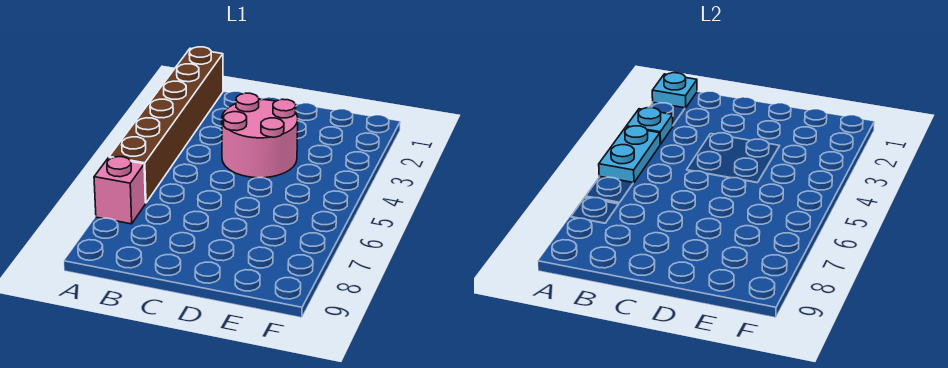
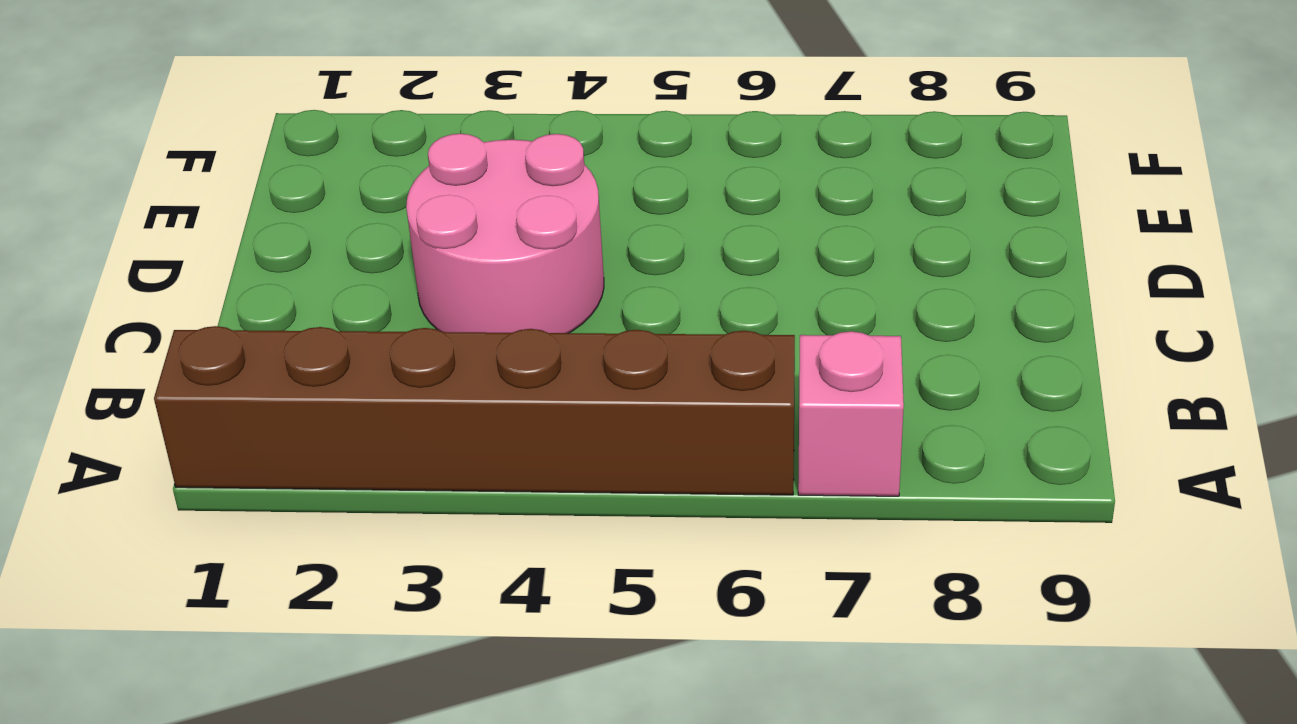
none -> cyan plate A1 level 2
none -> cyan plate A3 level 2

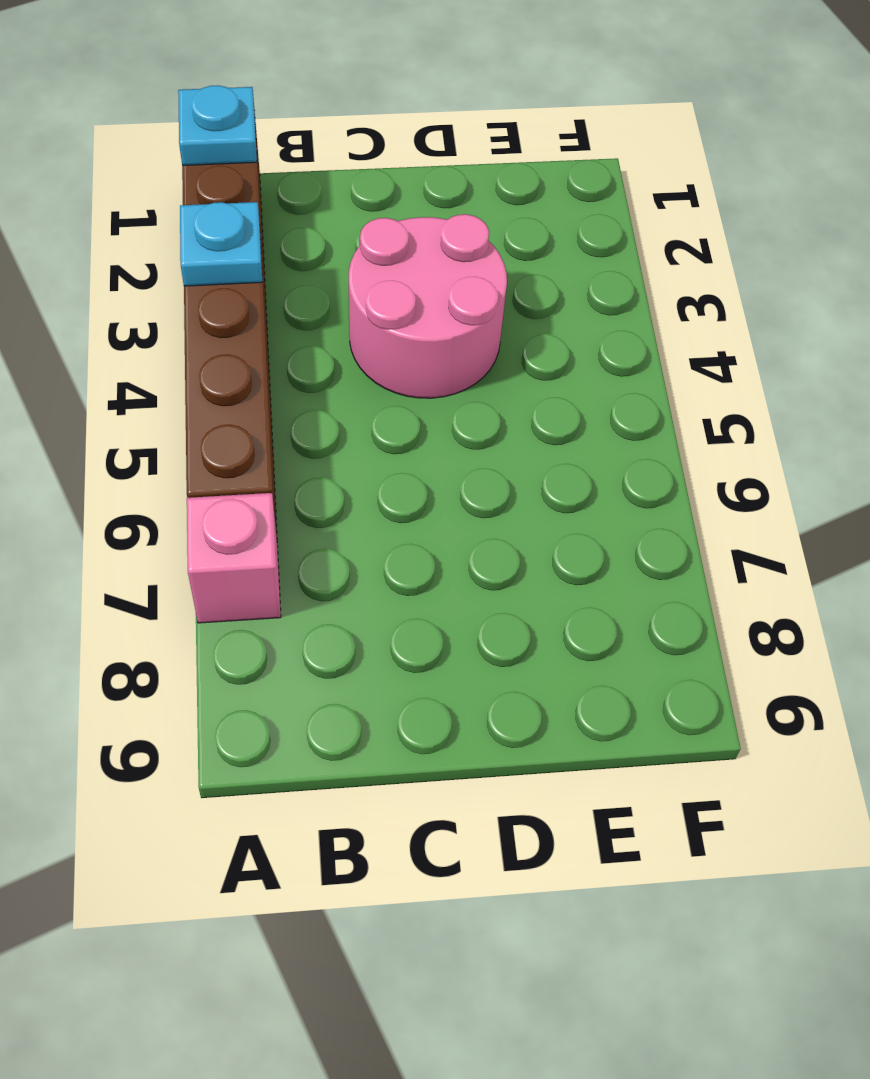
none -> cyan plate A4:A5 level 2

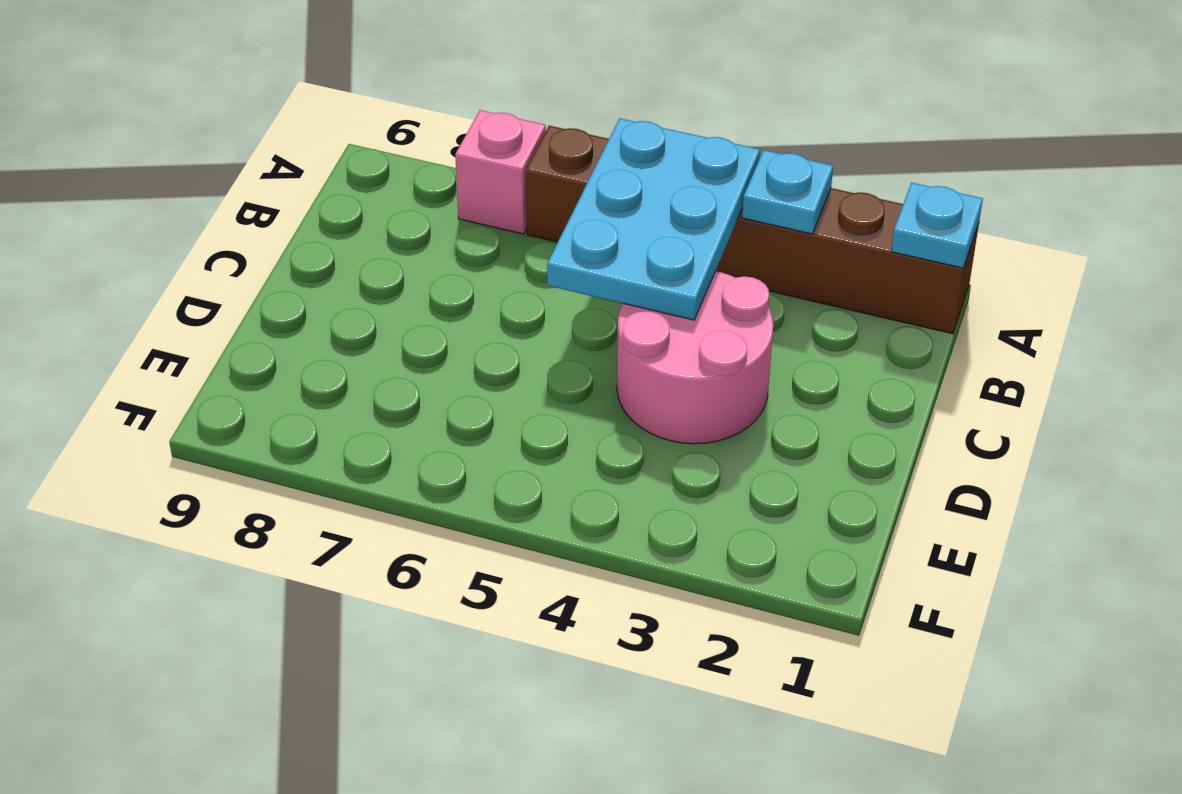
cyan plate A4:C5 level 2 -> cyan plate A4:A5 level 2

